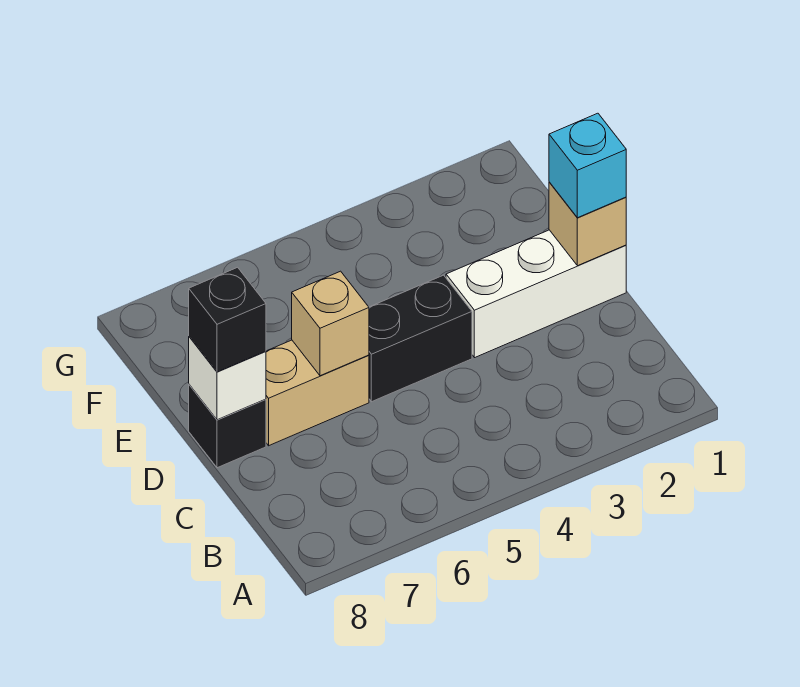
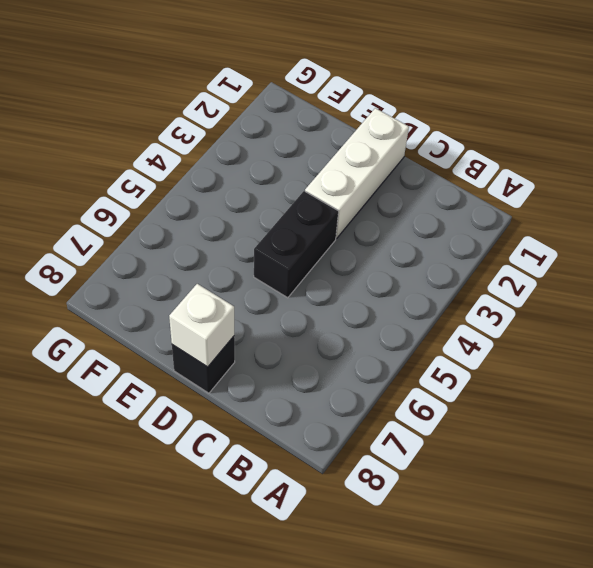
none -> tan brick D6:D7 level 1
none -> tan brick D1 level 2

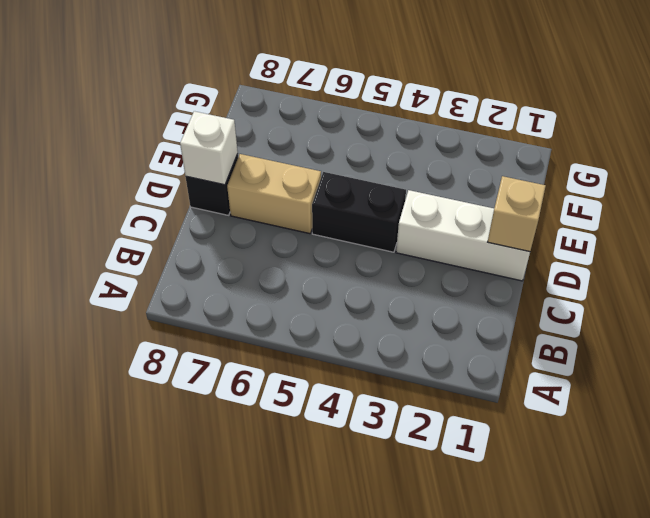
none -> tan brick D6 level 2
none -> cyan brick D1 level 3

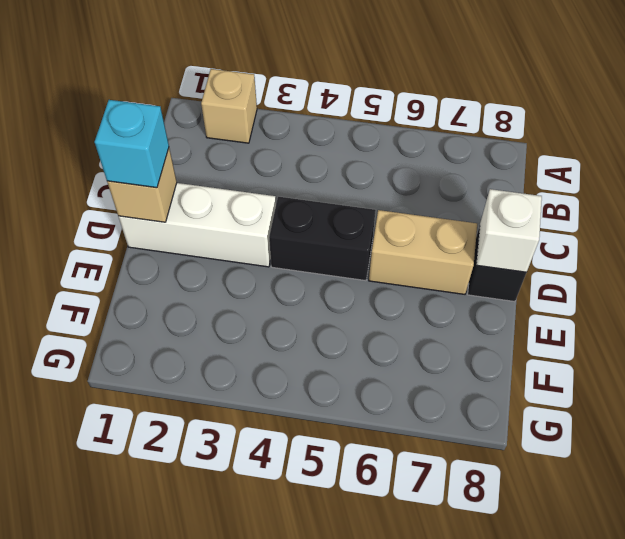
tan brick A2 level 1 -> tan brick D6 level 2
none -> black brick D8 level 3

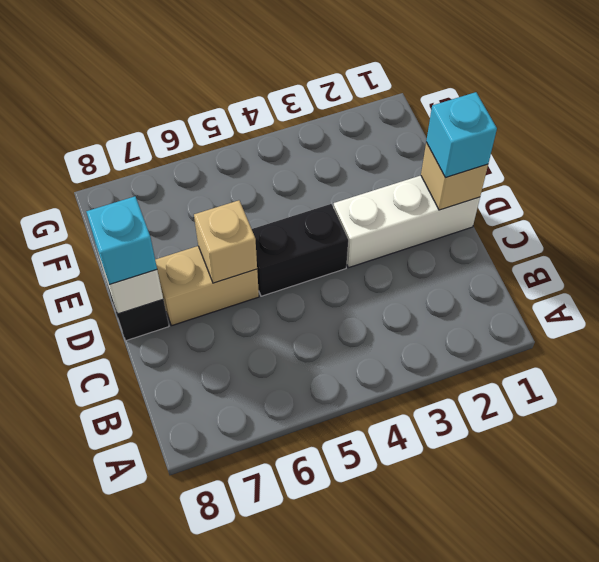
cyan brick D8 level 3 -> black brick D8 level 3

